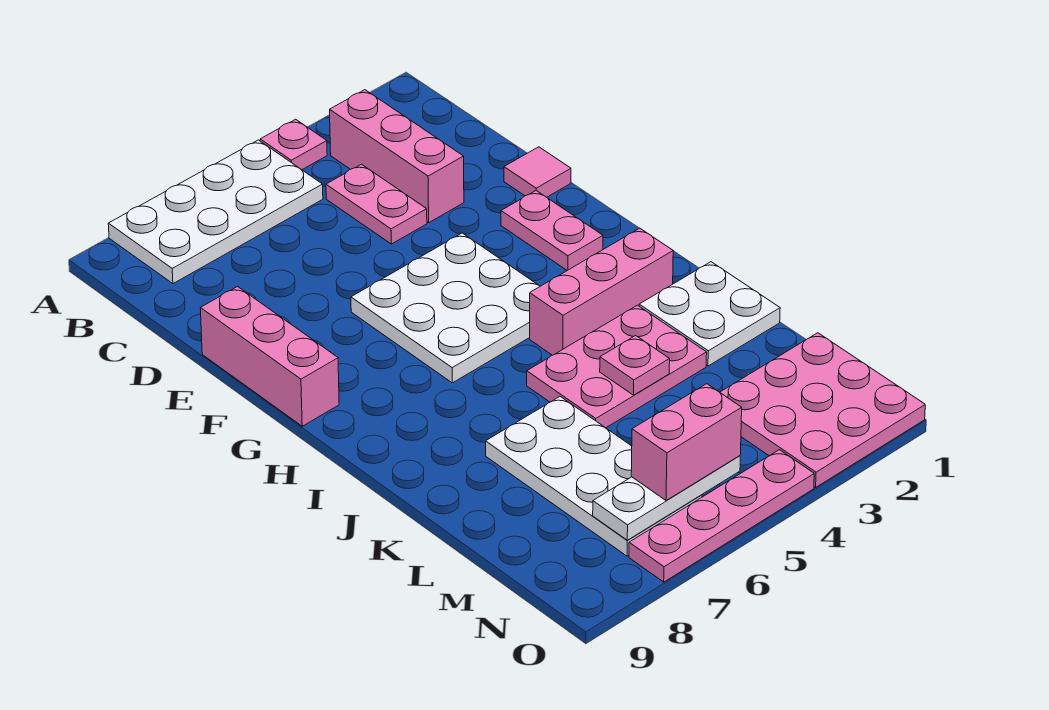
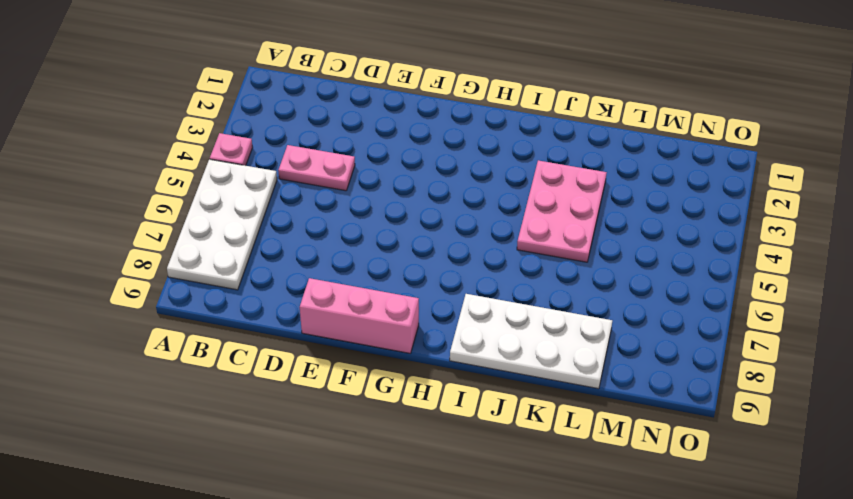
white plate I8:L9 level 1 -> white plate K6:N7 level 1
none -> pink brick B3:D3 level 1
none -> pink tile E1 level 1
none -> pink plate F2:G2 level 1

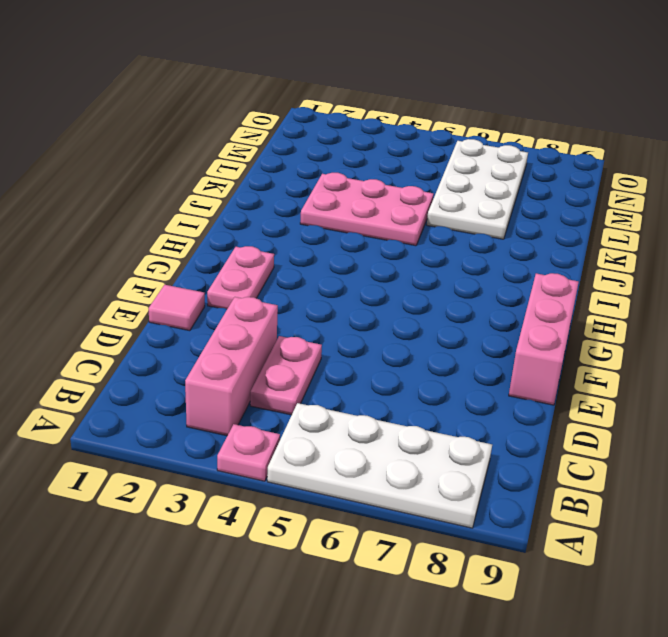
none -> white plate F4:H6 level 1
none -> pink brick I2:I4 level 1
none -> white plate J1:K2 level 1

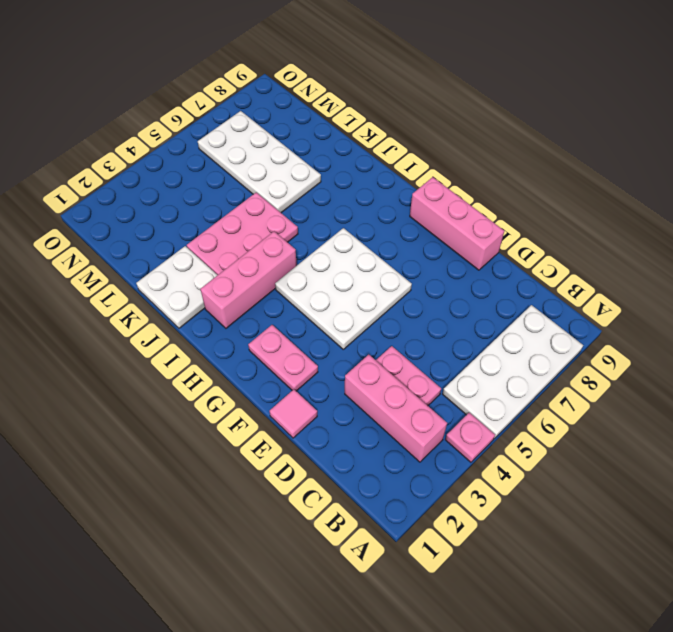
none -> pink plate M1:O3 level 1
none -> pink plate O4:O7 level 1
none -> pink plate K4 level 2

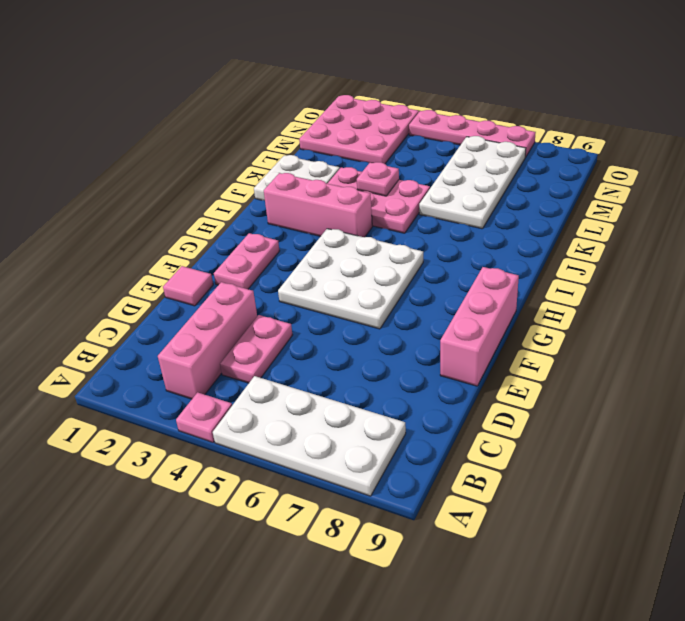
none -> white plate N5:N7 level 2
none -> pink brick N5:N6 level 3

